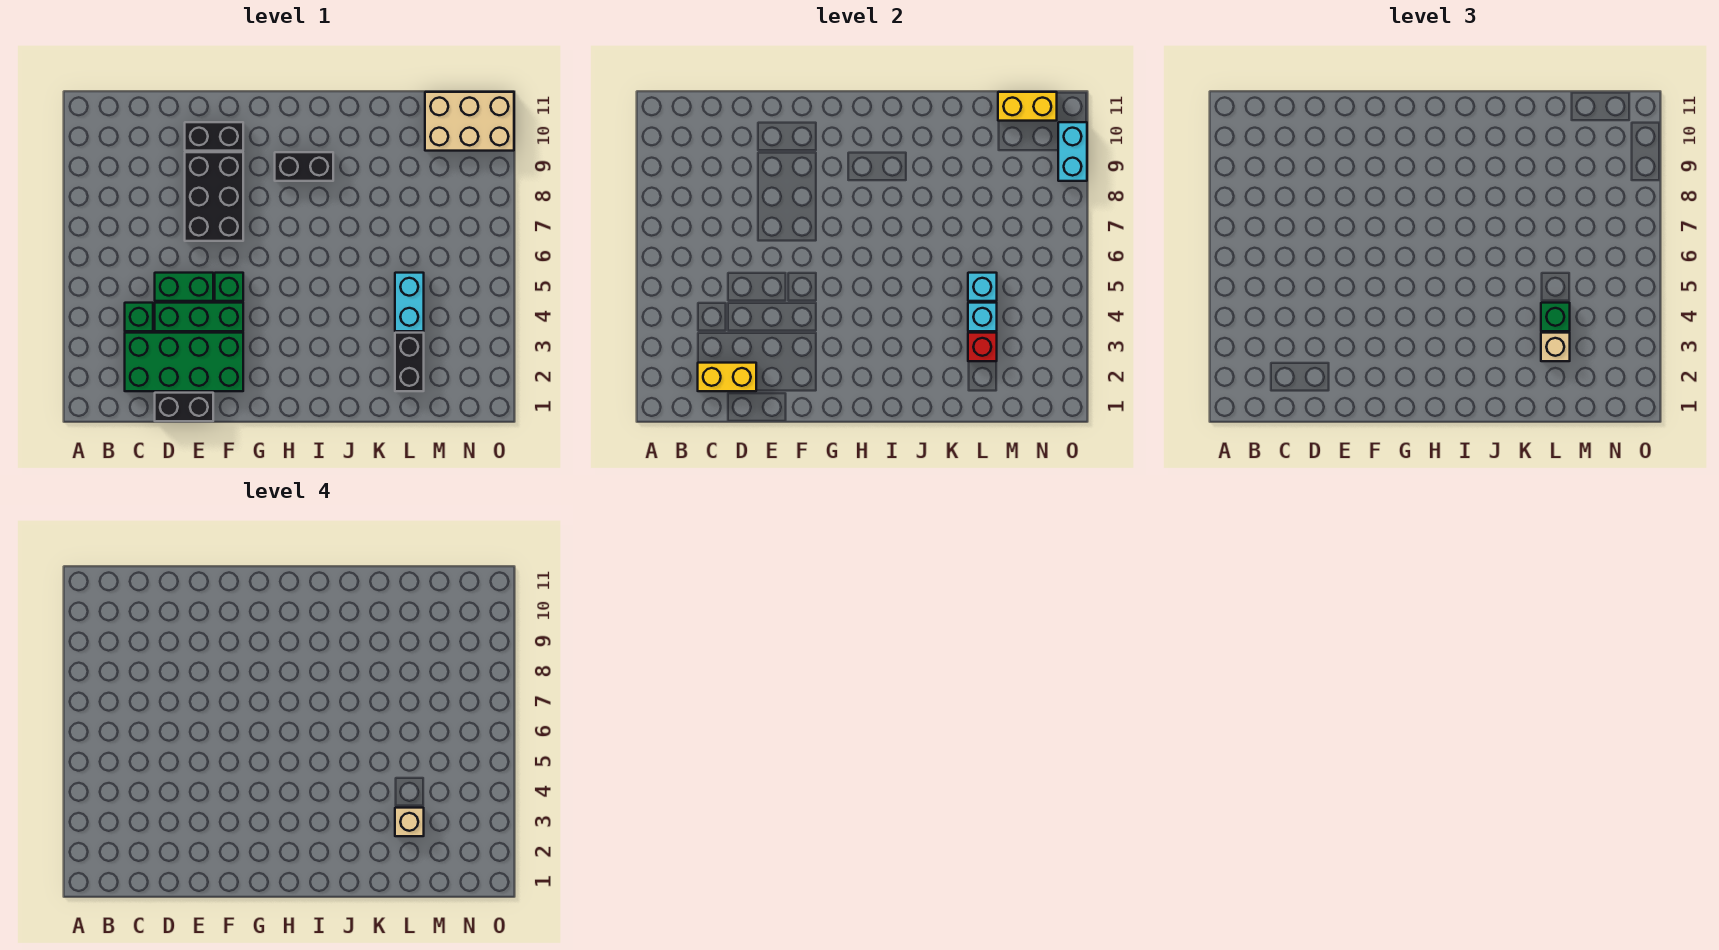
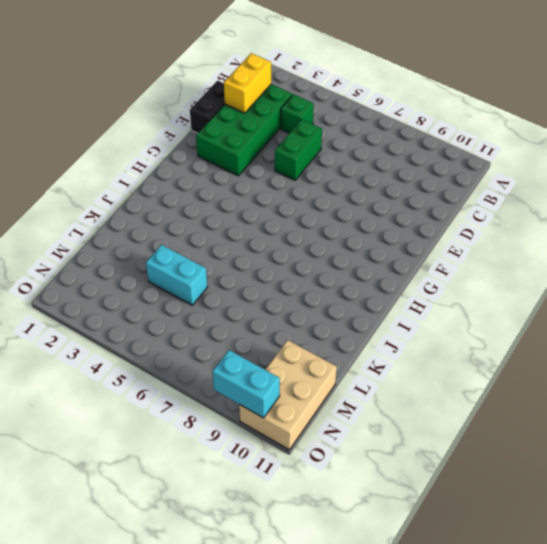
none -> green brick D4:F4 level 1
none -> black brick E7:F9 level 1
none -> black brick E10:F10 level 1

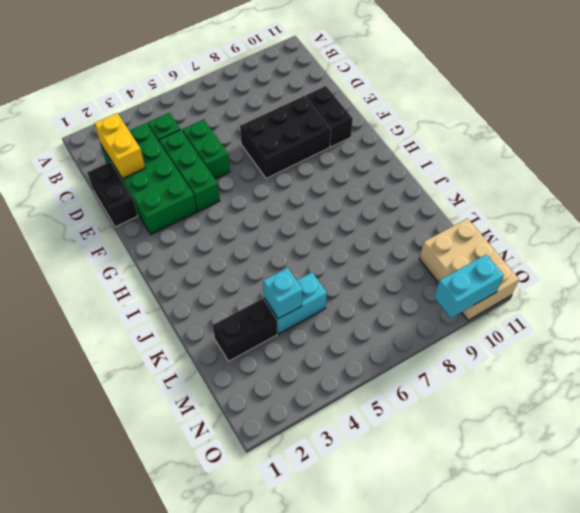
none -> green brick F5 level 1
none -> black brick H9:I9 level 1
none -> red brick L3 level 2

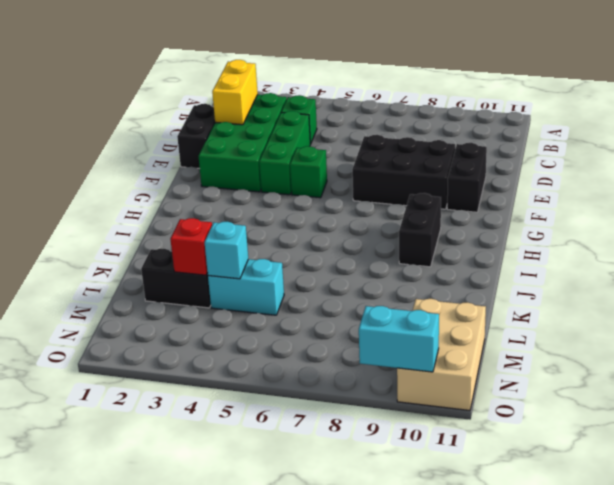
none -> green brick D5:E5 level 1
none -> cyan brick L5 level 2
none -> yellow brick M11:N11 level 2

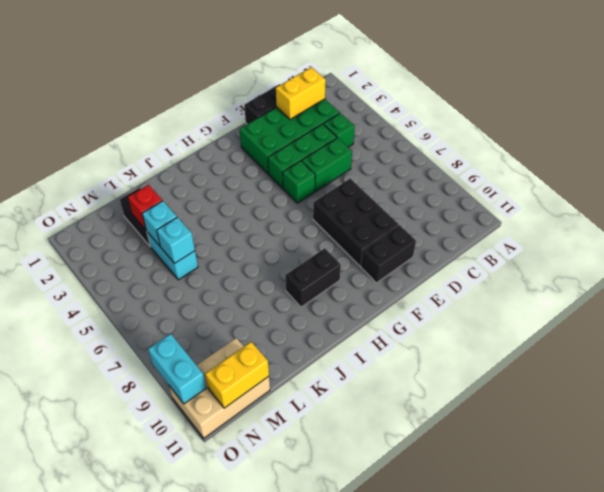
none -> tan brick L3 level 3
none -> green brick L4 level 3
none -> tan brick L3 level 4

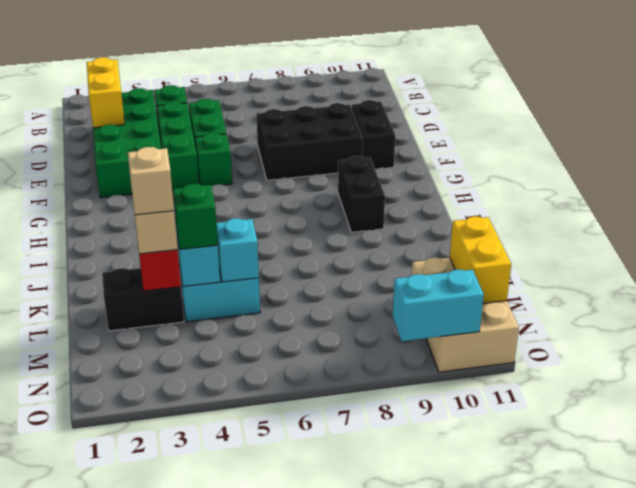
none -> black brick D1:E1 level 1

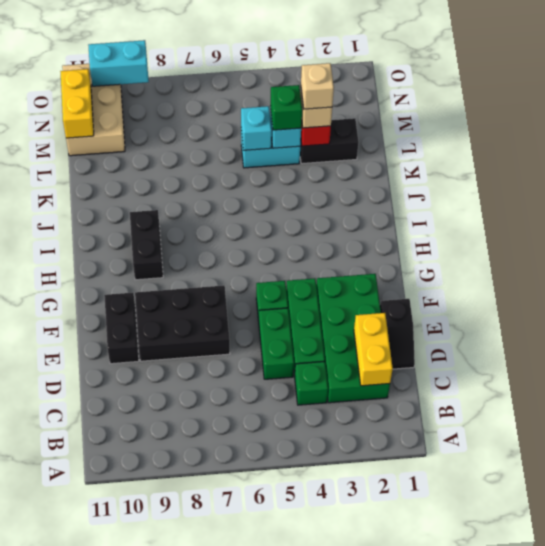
black slope D1:E1 level 1 top E -> black brick D1:E1 level 1

